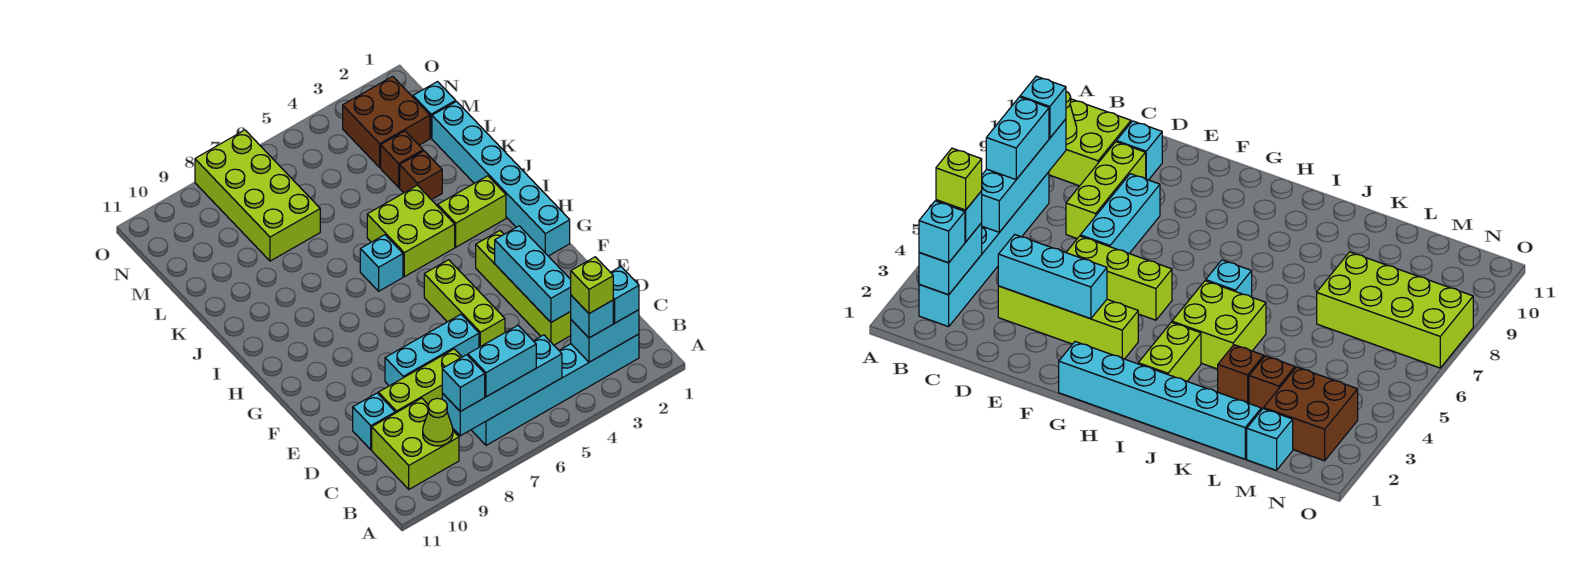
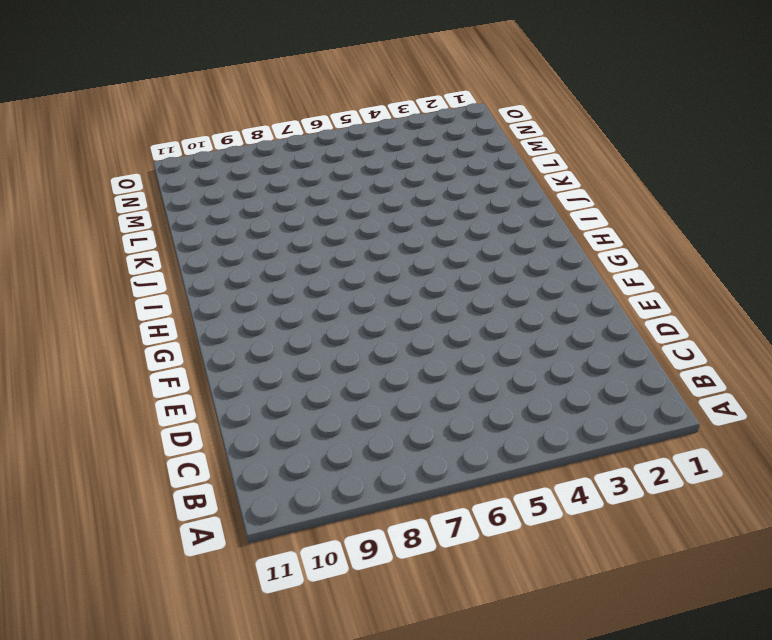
none -> cyan brick B2:B7 level 1
none -> lime brick B9:C10 level 1
none -> lime brick D3:G3 level 1

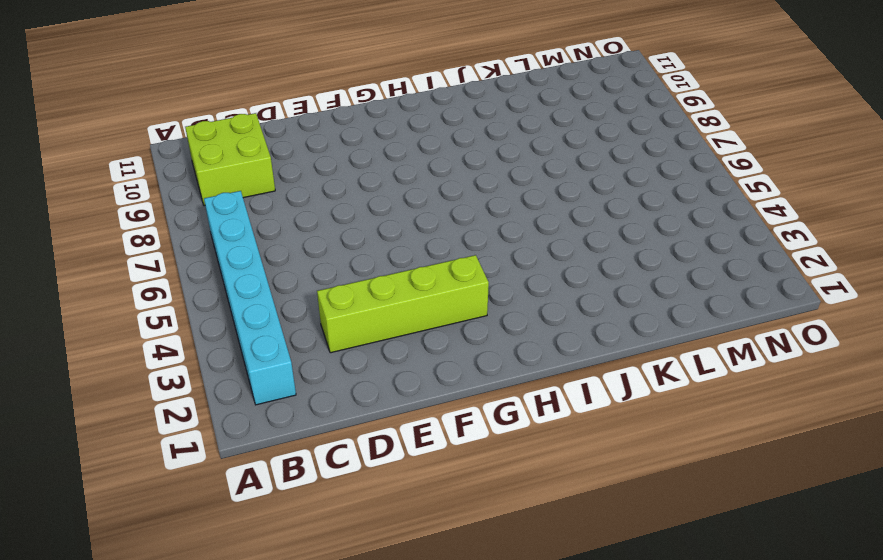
none -> lime brick D7:D9 level 1
none -> cyan brick D10 level 1
none -> lime brick E5:G5 level 1

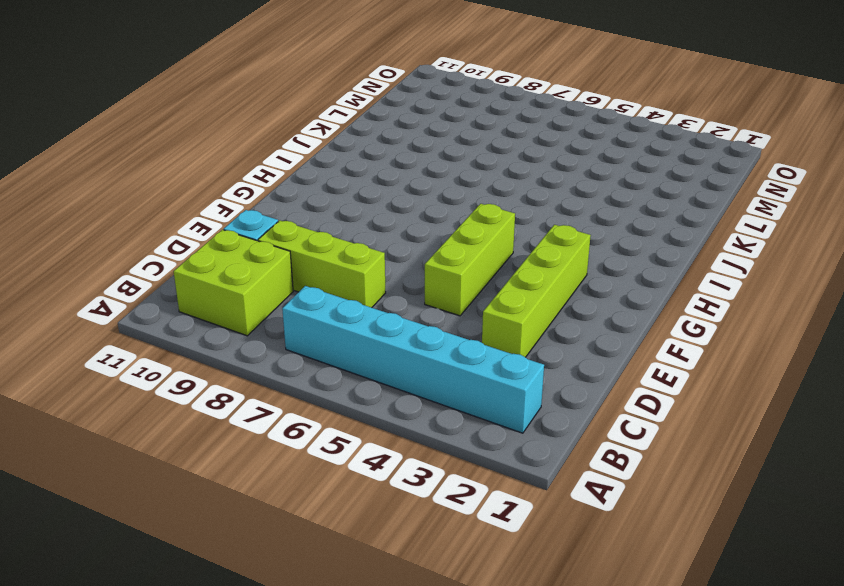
none -> cyan brick E6:E8 level 1
none -> cyan brick G1:L1 level 1
none -> lime brick I2:I3 level 1

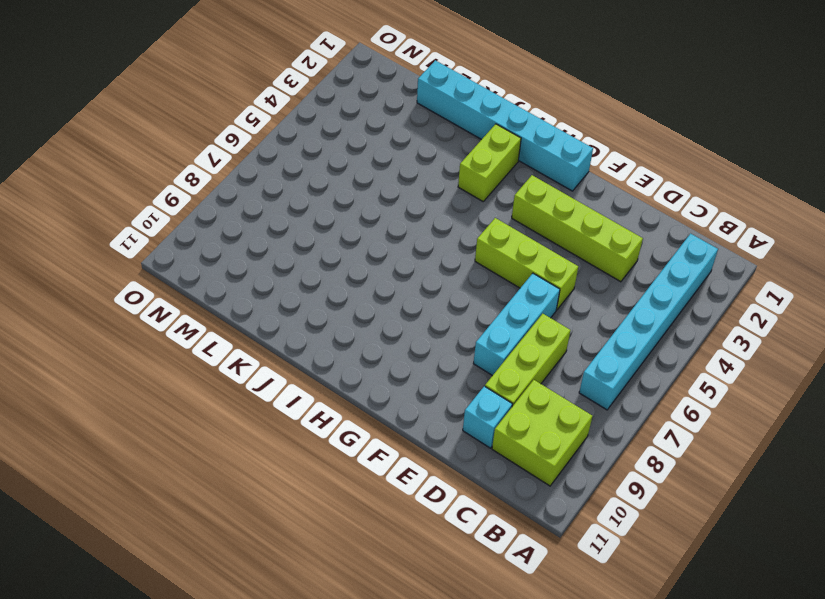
none -> lime brick I4:J5 level 1
none -> cyan brick I6 level 1
none -> brown brick K3 level 1

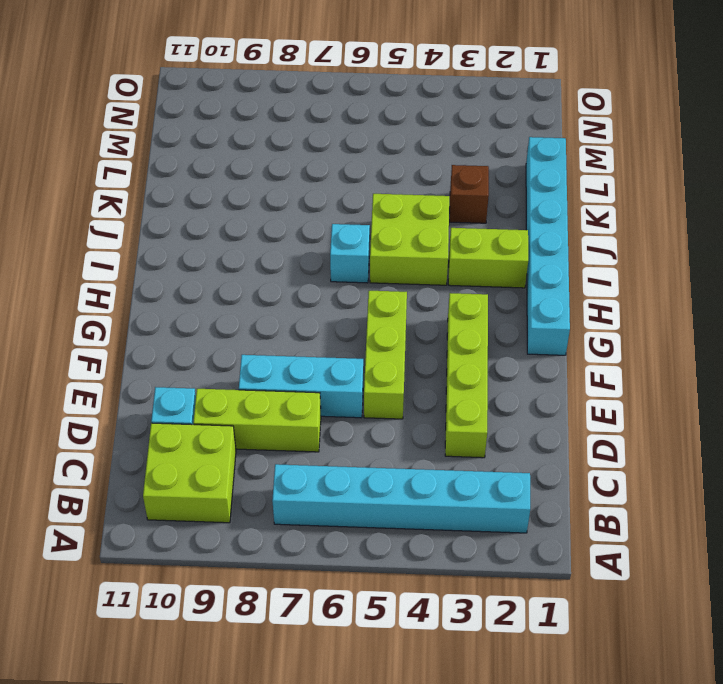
none -> brown brick L3 level 1
none -> lime brick L7:O8 level 1
none -> cyan brick M1 level 1

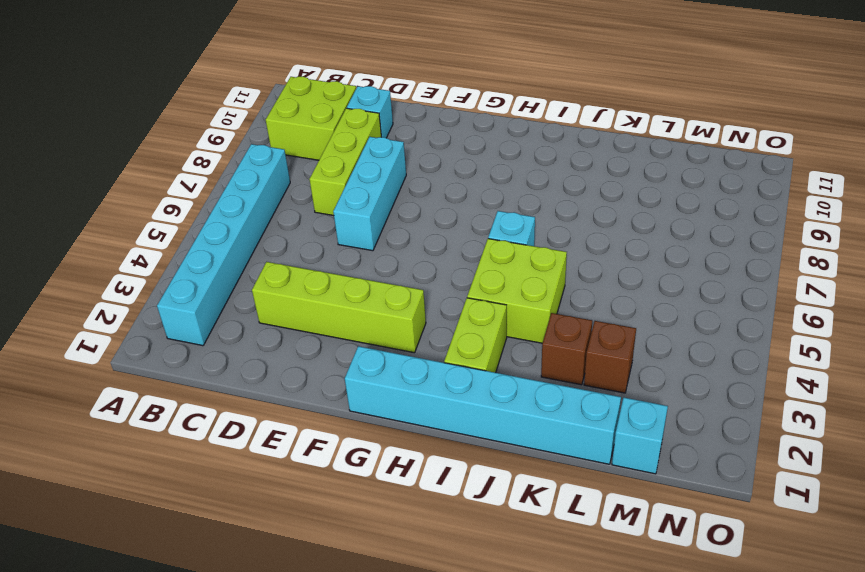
none -> lime brick E5:G5 level 1
none -> lime brick L7:O8 level 1
none -> brown brick M2:N3 level 1

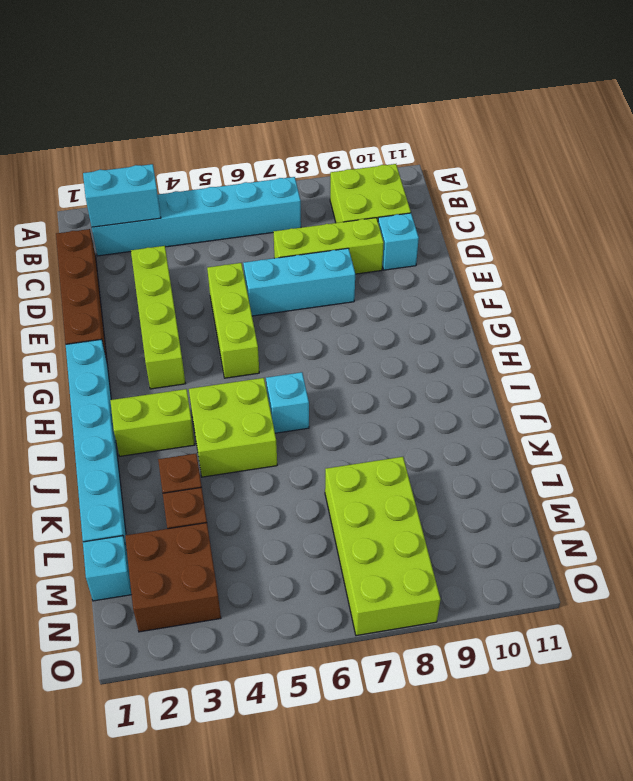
brown brick C1:F1 level 1 -> none
none -> cyan brick B5:B8 level 2
none -> lime cone B9 level 2
none -> cyan brick D3:F3 level 2

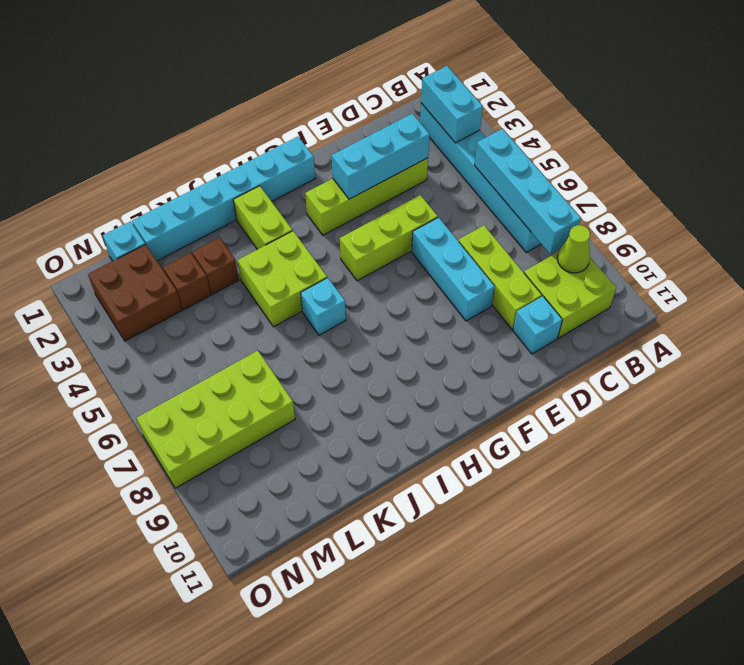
none -> cyan brick B2 level 3
none -> cyan brick B3 level 3
none -> cyan brick B6:B7 level 3

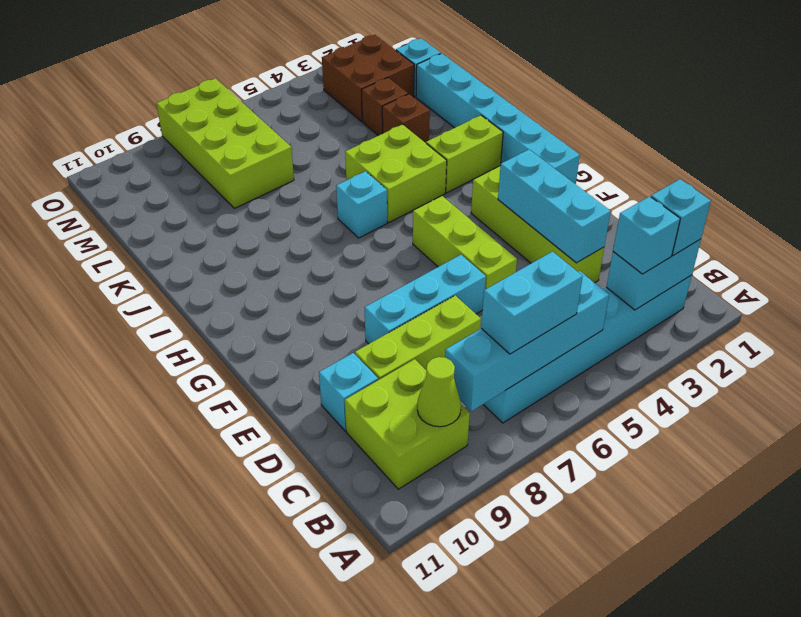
none -> cyan brick B8 level 3
none -> lime brick B3 level 4

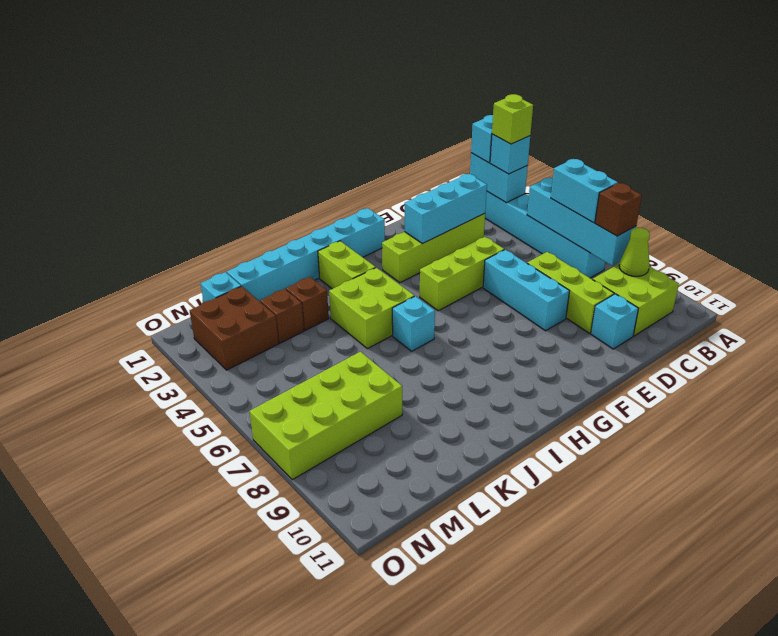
brown brick B8 level 3 -> cyan brick B8 level 3

